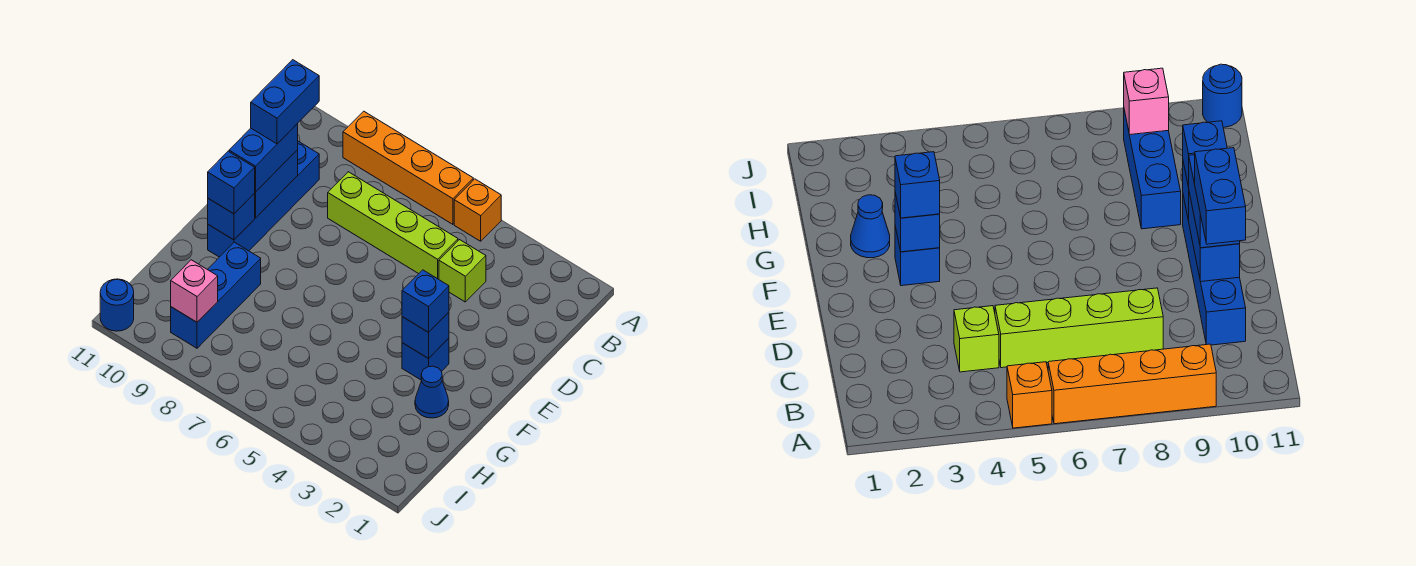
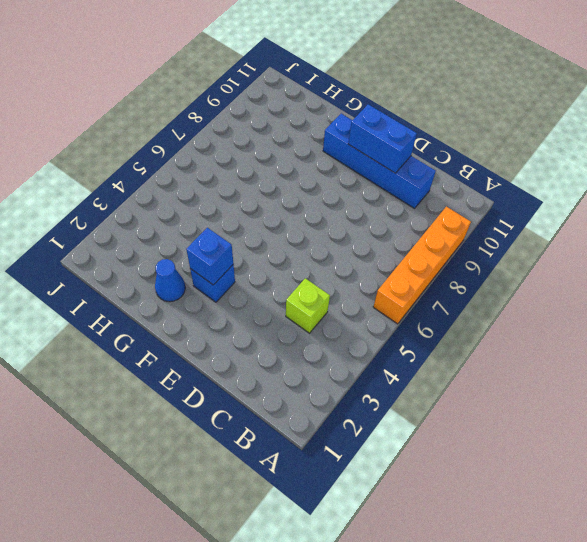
none -> orange brick A5 level 1
none -> lime brick C5:C8 level 1
none -> blue brick G9:I9 level 1

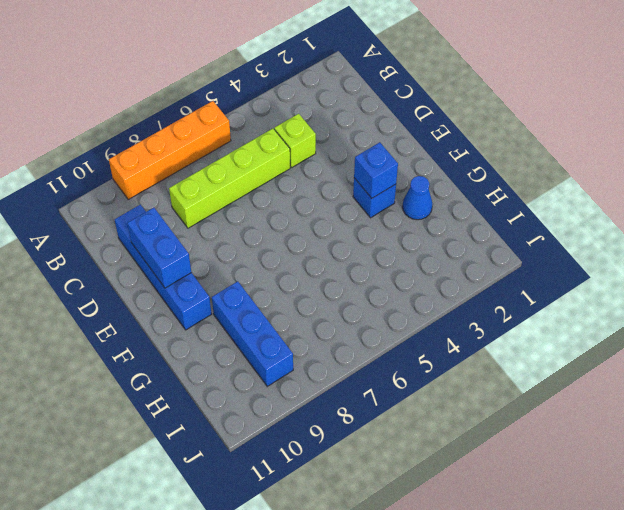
none -> orange brick A5 level 1
none -> blue round brick J11 level 1
none -> blue brick F10 level 2

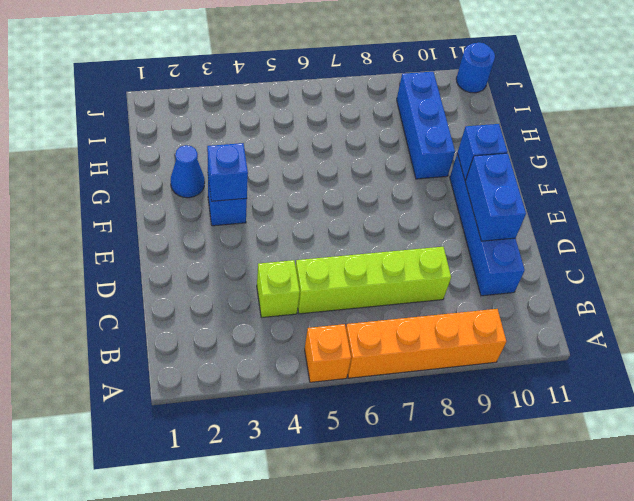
none -> pink brick I9 level 2
none -> blue brick D10:E10 level 3
none -> blue brick F3 level 3

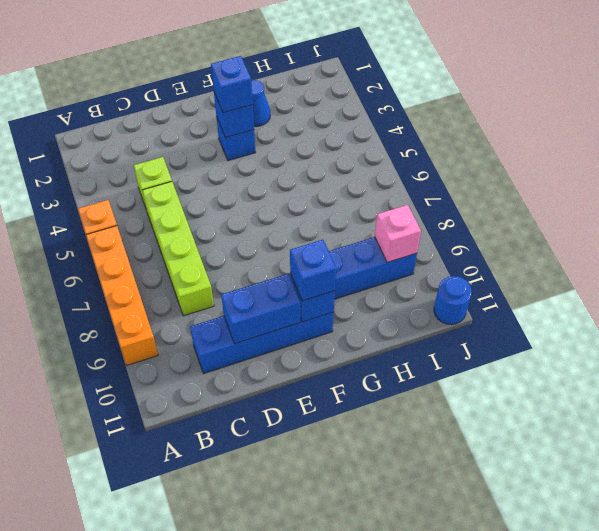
none -> blue brick D10:E10 level 3
none -> blue brick C10:D10 level 4

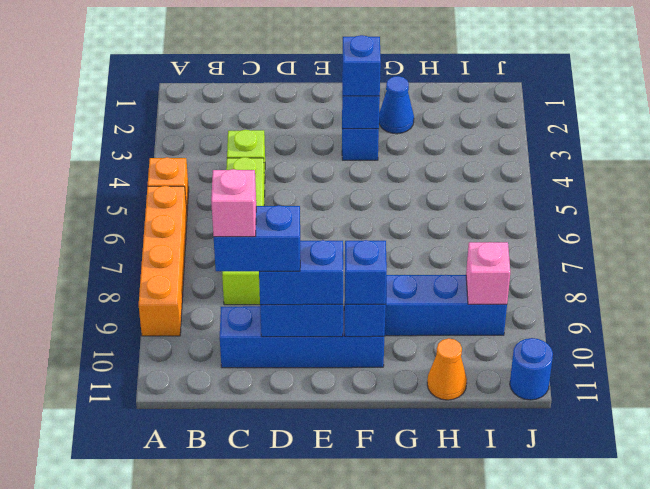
pink brick C10 level 5 -> none
orange cone H11 level 1 -> none

